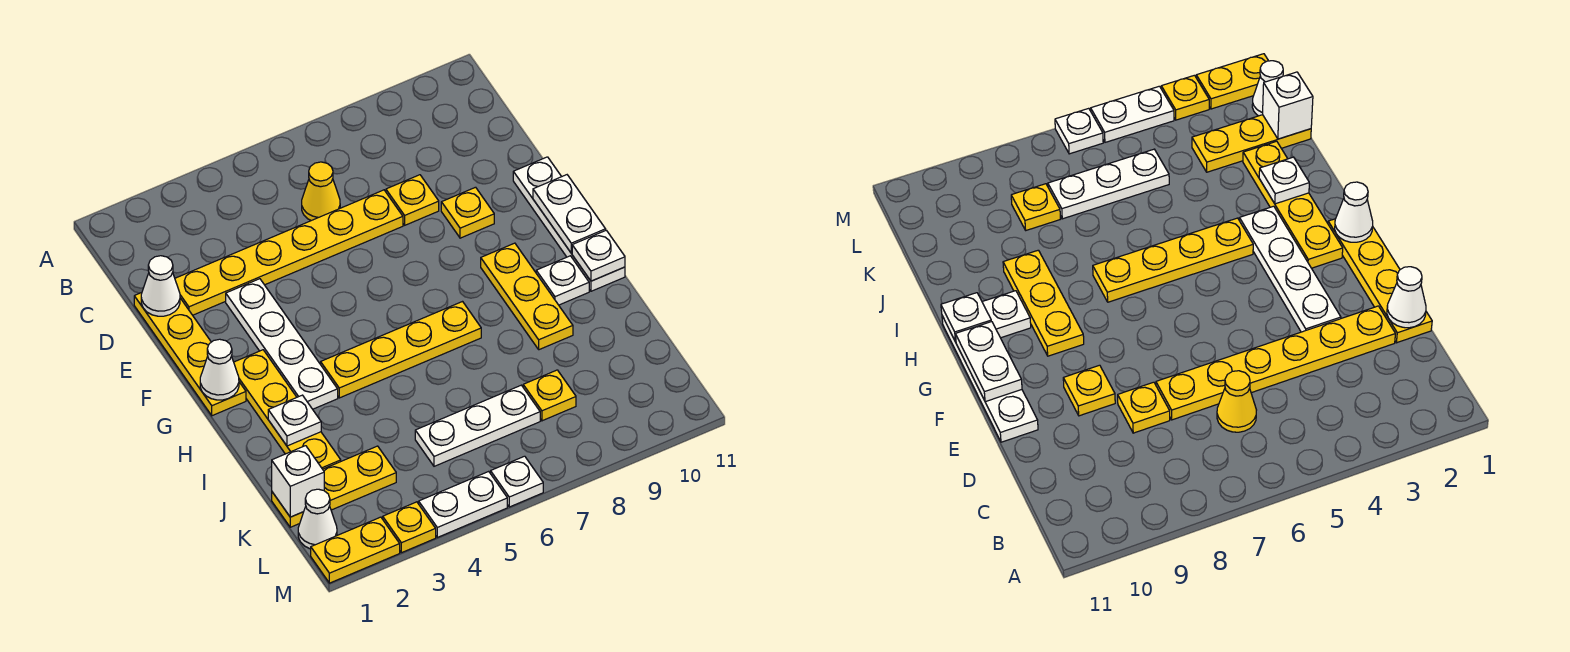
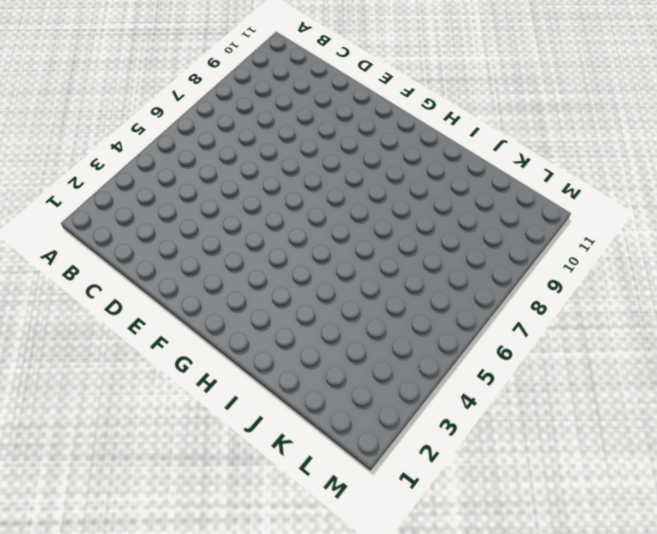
none -> yellow cone C6 level 1
none -> yellow plate D1:G1 level 1
none -> yellow plate D2:D7 level 1

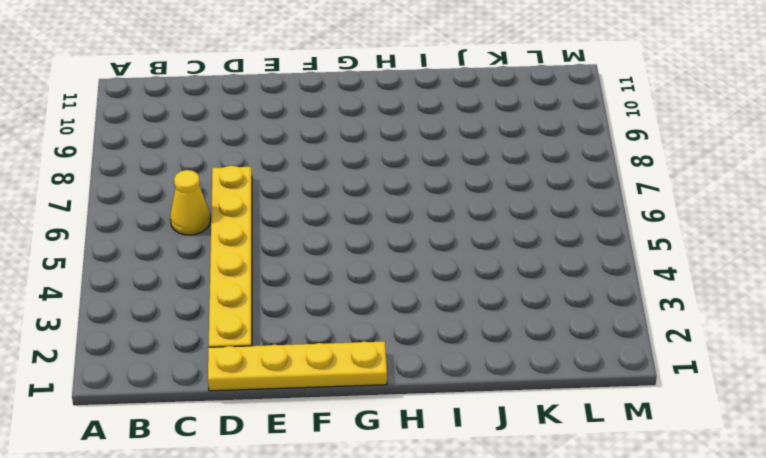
none -> yellow plate D8 level 1
none -> white plate E3:H3 level 1
none -> yellow plate E9 level 1

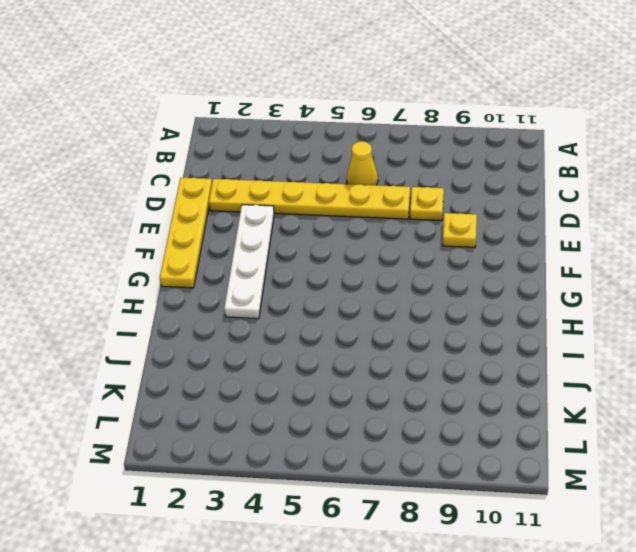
none -> white plate E11:H11 level 1
none -> yellow plate G2:J2 level 1
none -> yellow plate G9:I9 level 1

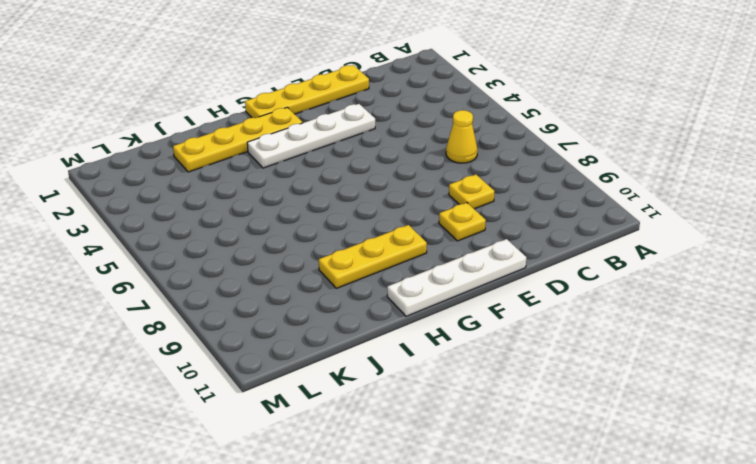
none -> yellow plate D2:D7 level 1
none -> yellow plate H4:H7 level 1
none -> white plate H10 level 1

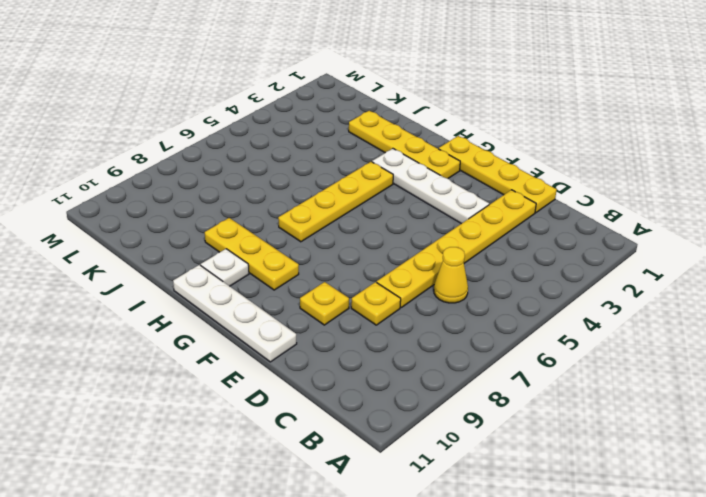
none -> yellow plate K1:K3 level 1
none -> white plate K5:K7 level 1
none -> yellow plate K8 level 1

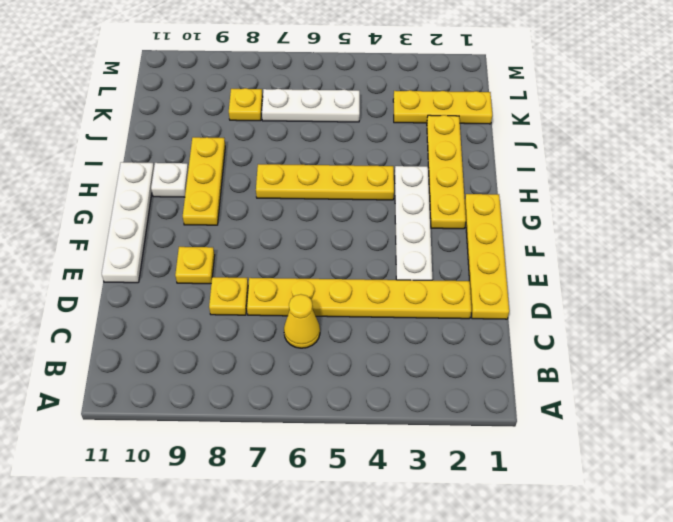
none -> white cone L1 level 1
none -> yellow plate M1:M2 level 1
none -> yellow plate M3 level 1

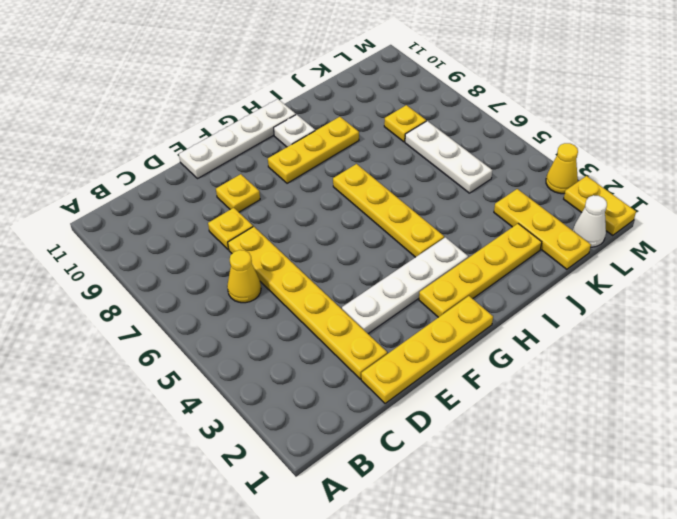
yellow cone M3 level 1 -> yellow plate M3 level 1
none -> white plate M4:M5 level 1
none -> white plate M6 level 1
none -> white cone D1 level 2

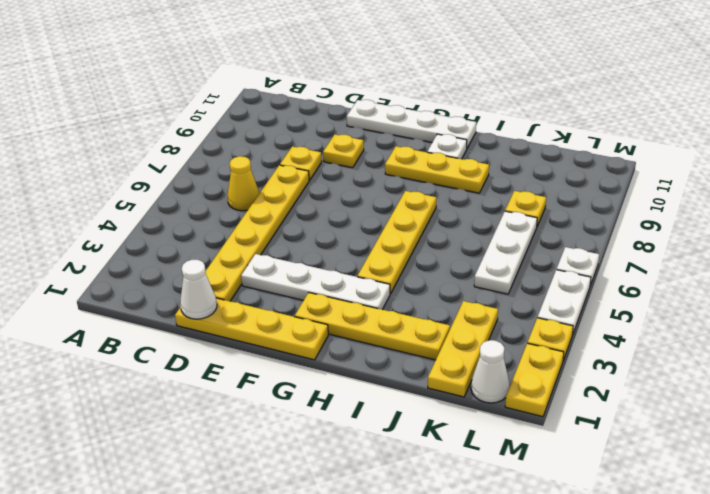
none -> white plate F11:G11 level 2
none -> white cone G1 level 2
none -> white plate H11 level 2

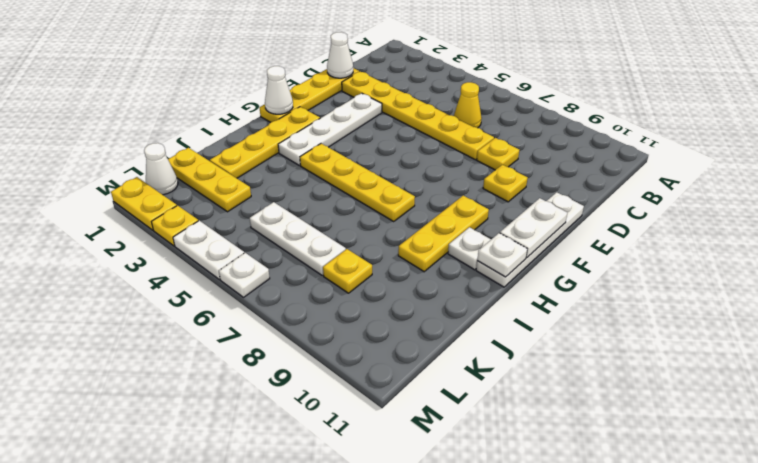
none -> white plate I2 level 2
none -> white brick K1 level 2

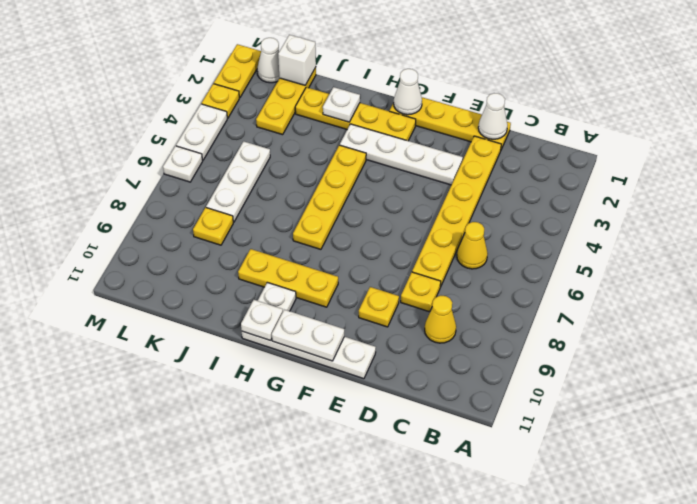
yellow cone C9 level 1 -> none

